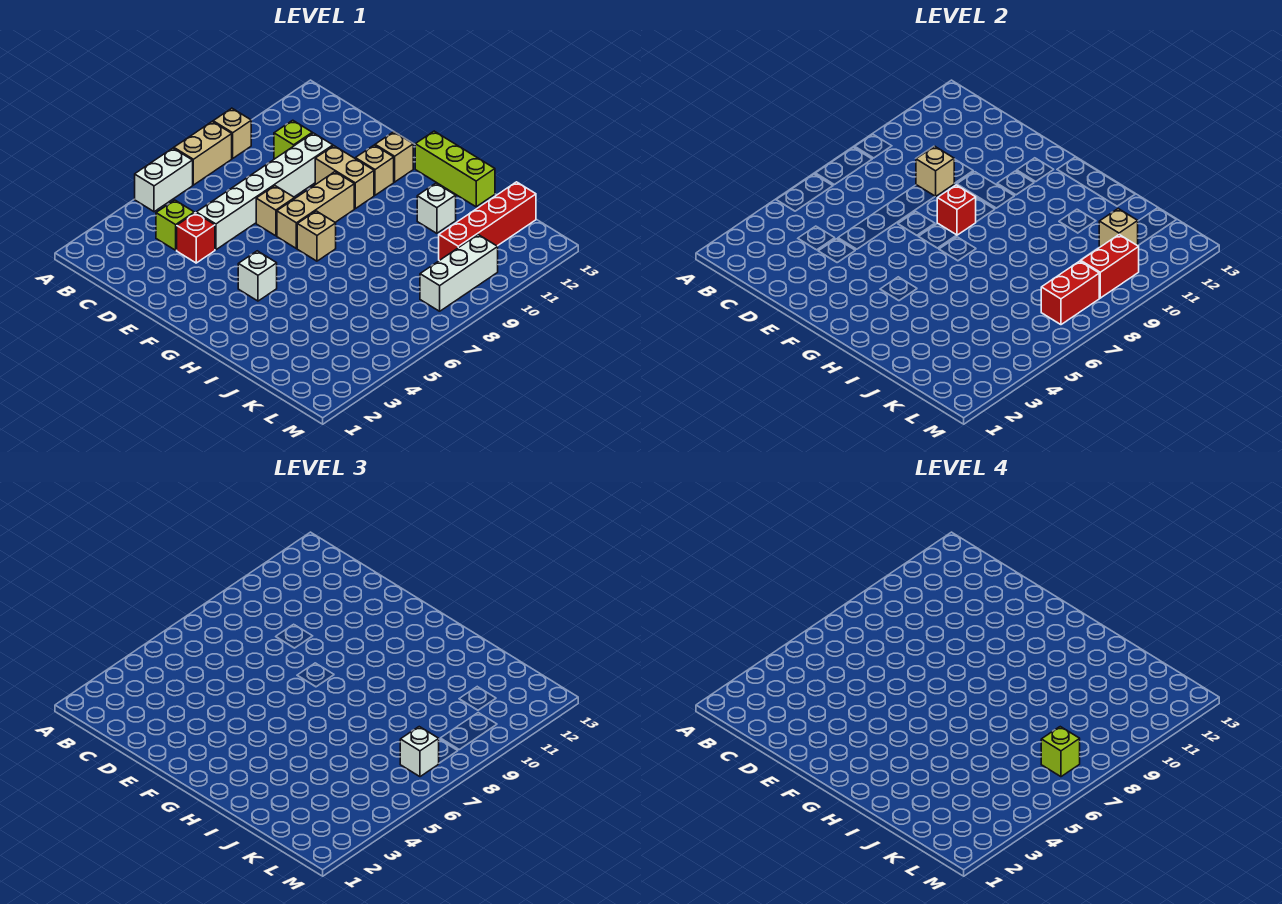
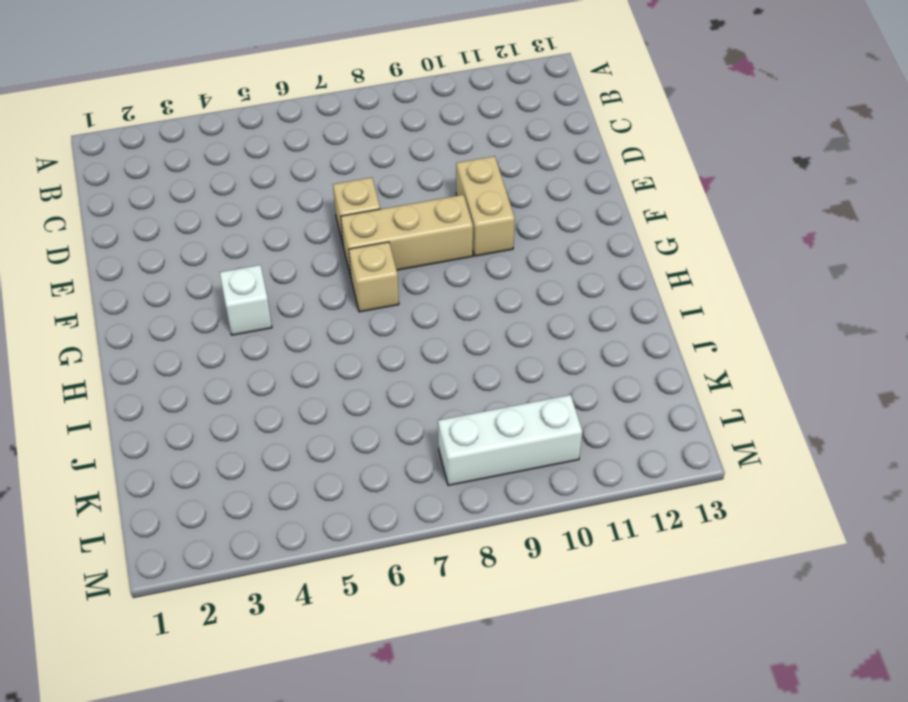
none -> white brick A5:A6 level 1
none -> tan brick A7:A8 level 1
none -> tan brick A9 level 1

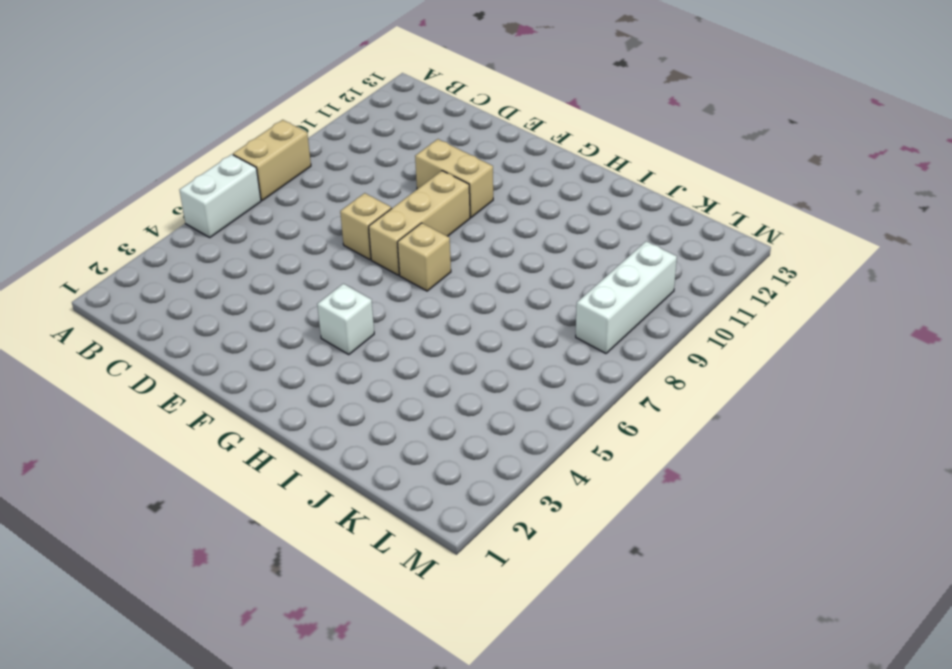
none -> tan brick A9 level 1
none -> lime brick C4 level 1
none -> lime brick C10 level 1

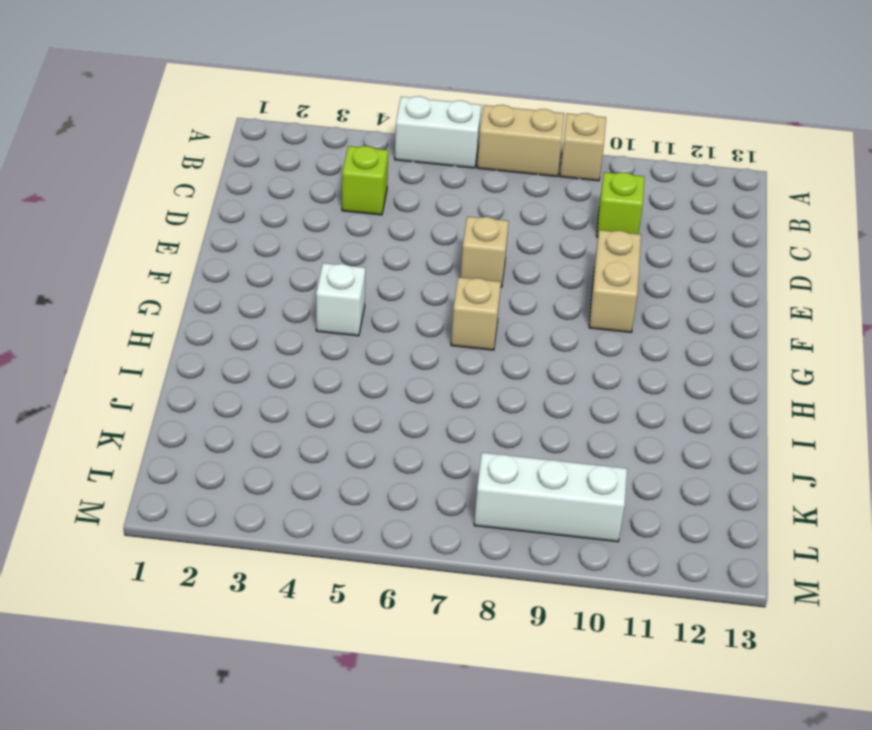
none -> red brick D4 level 1
none -> white brick D5:D10 level 1
none -> tan brick F7:F9 level 1

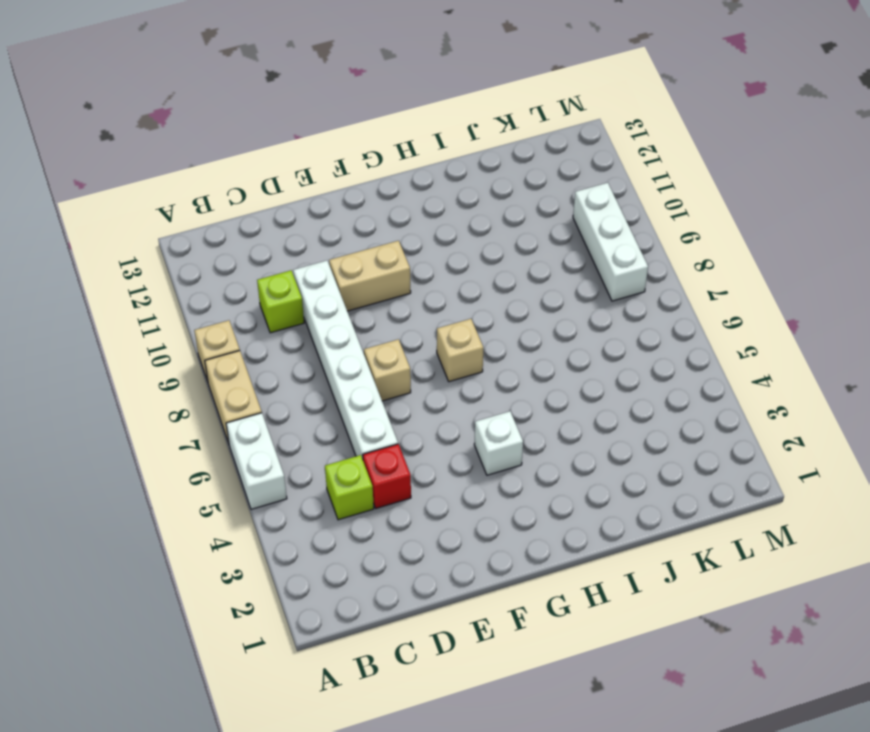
none -> tan brick F7:F9 level 1
none -> tan brick F11 level 1
none -> tan brick F12 level 1

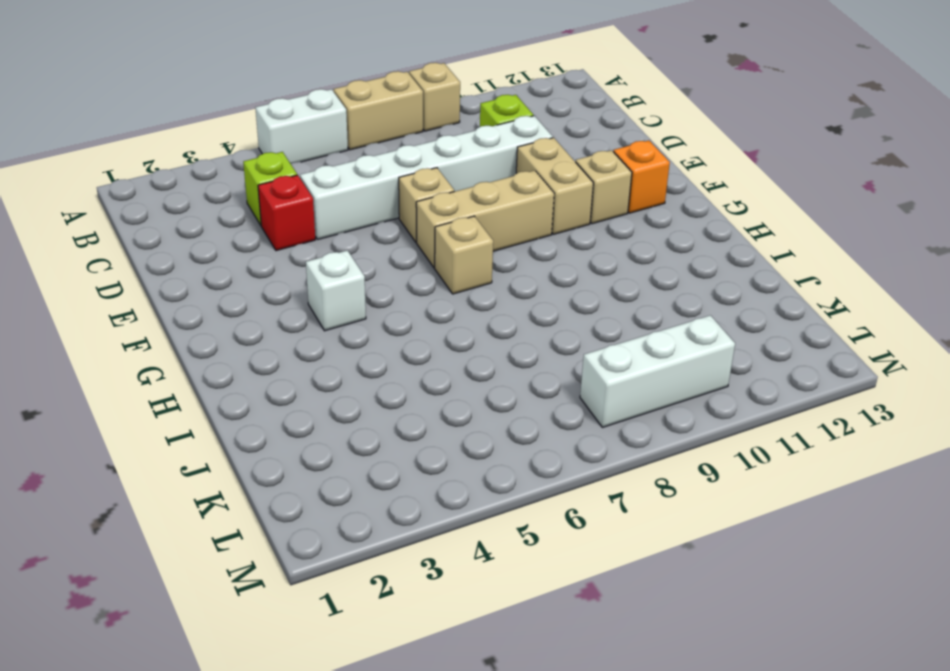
orange brick F12 level 1 -> tan brick F12 level 1
none -> lime brick G13:I13 level 1
none -> white brick I11 level 1
none -> red brick K10:K13 level 1

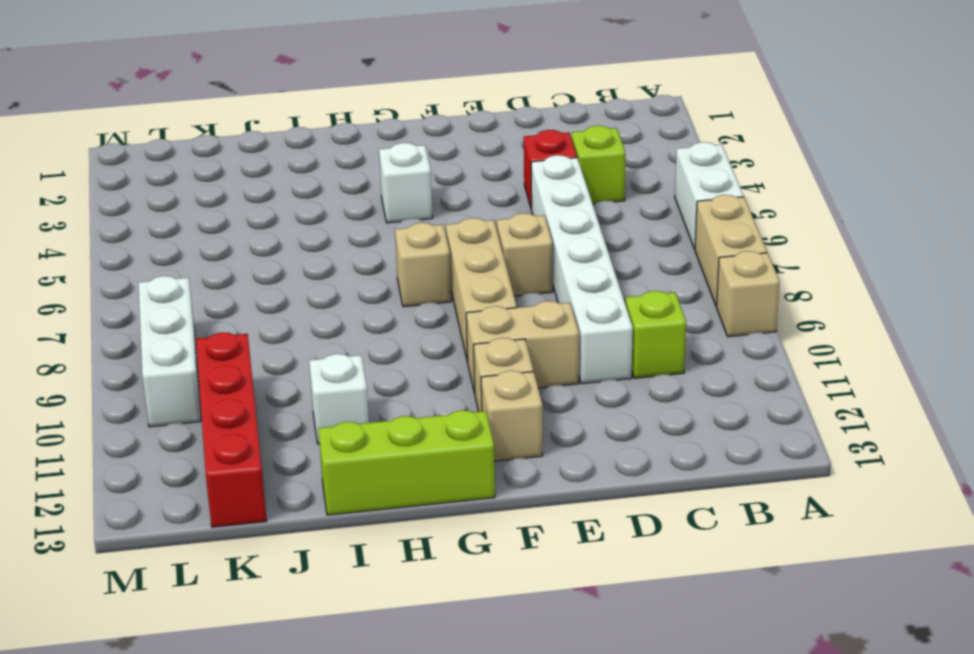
none -> tan brick D9 level 2
none -> red brick F8 level 2
none -> tan brick K11 level 2

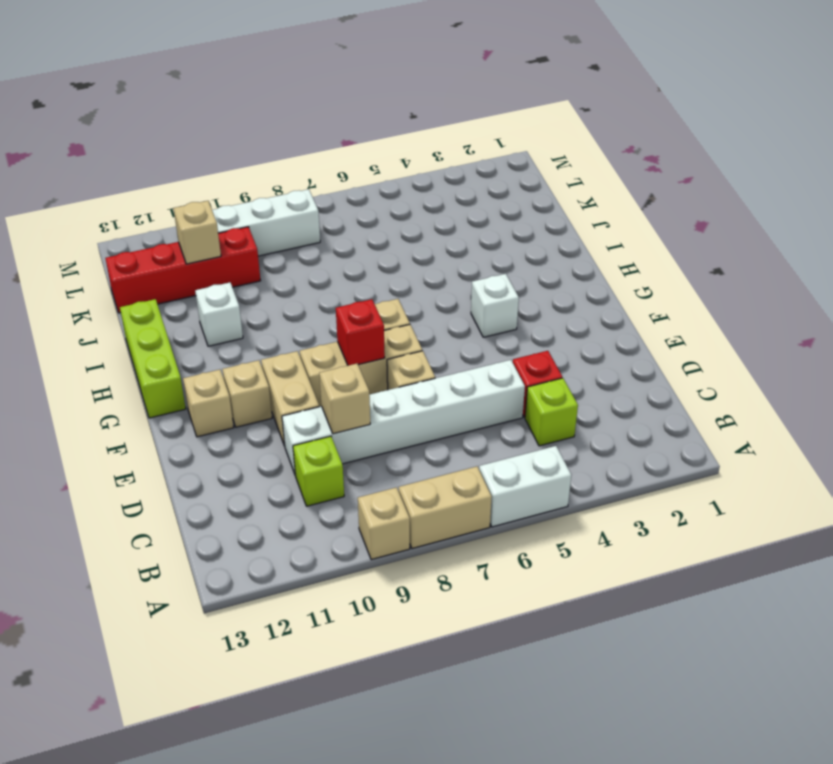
none -> red brick L7:L8 level 2
none -> red brick L9:L10 level 2
none -> white brick L7 level 3

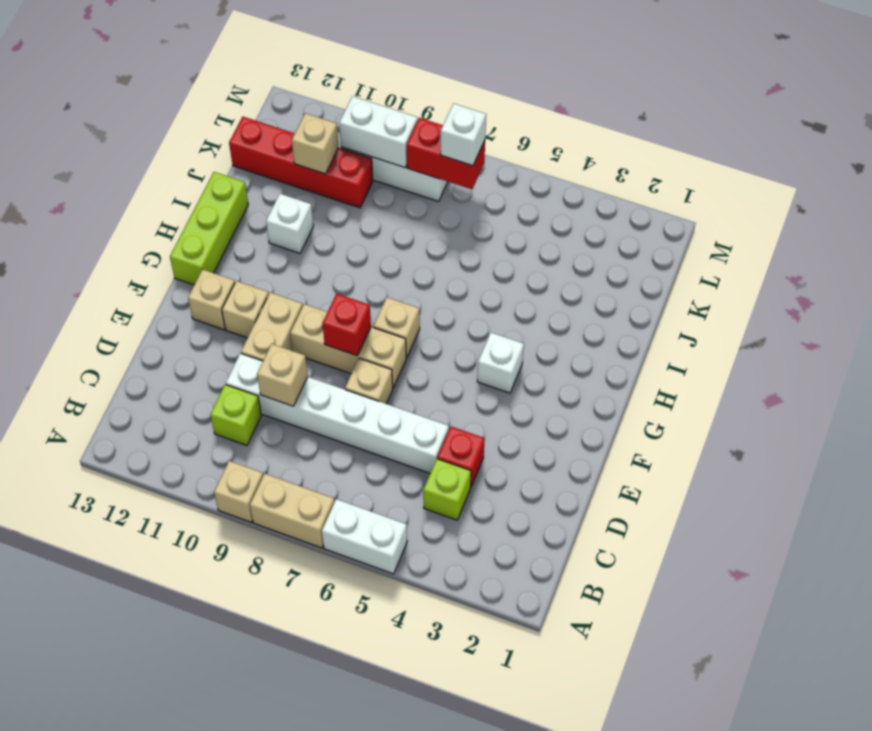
white brick L9:L10 level 2 -> red brick L9:L10 level 2
none -> lime brick L7 level 4

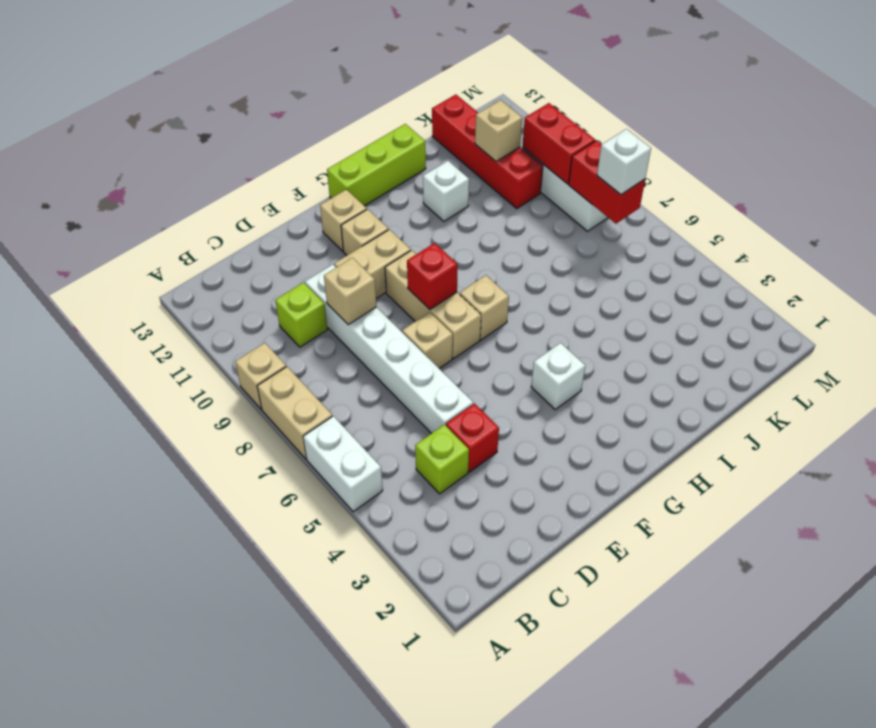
none -> lime brick L7 level 4

